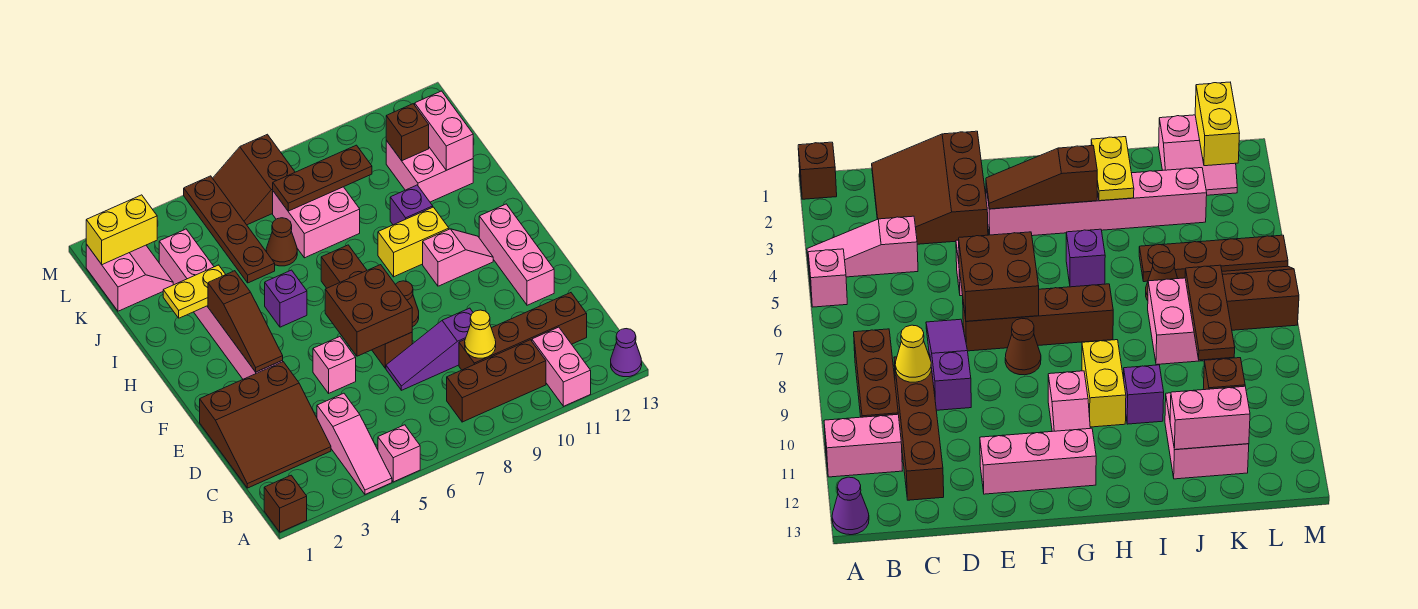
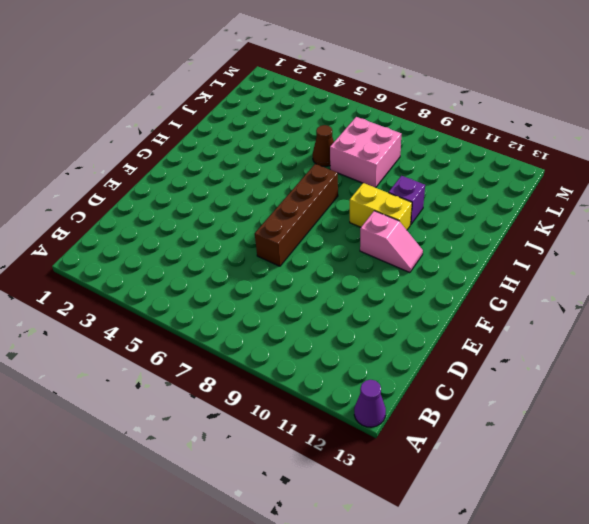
none -> brown brick A1 level 1
none -> pink slope A4:C4 level 1 top C
none -> pink brick A5 level 1
none -> pink brick A11:B11 level 1

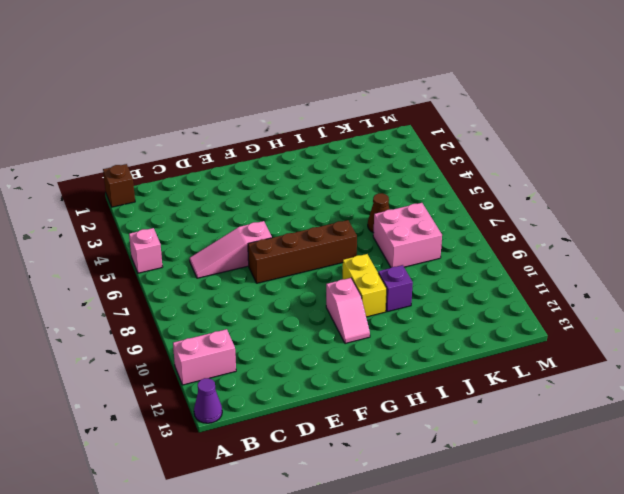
pink slope C6:E6 level 1 top E -> pink slope A4:C4 level 1 top C
none -> brown brick B8:B10 level 1
none -> brown slope C1:E3 level 1 top E
none -> brown brick C9:C12 level 1
none -> purple slope D7:D9 level 1 top 9

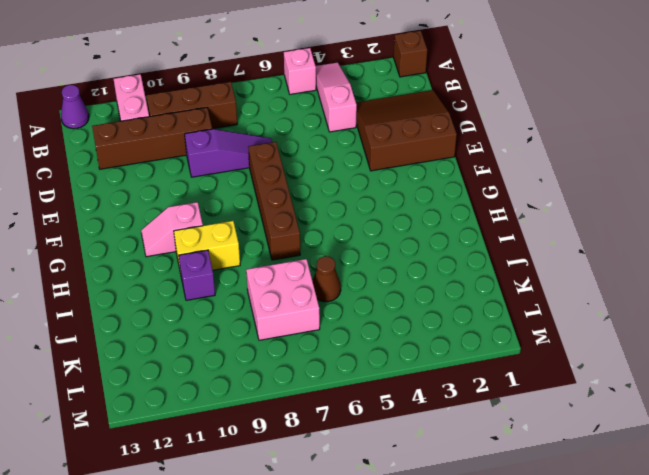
none -> pink brick E5 level 1
none -> pink brick E12:G12 level 1
none -> pink brick F3:K3 level 1
none -> brown cone F8 level 1

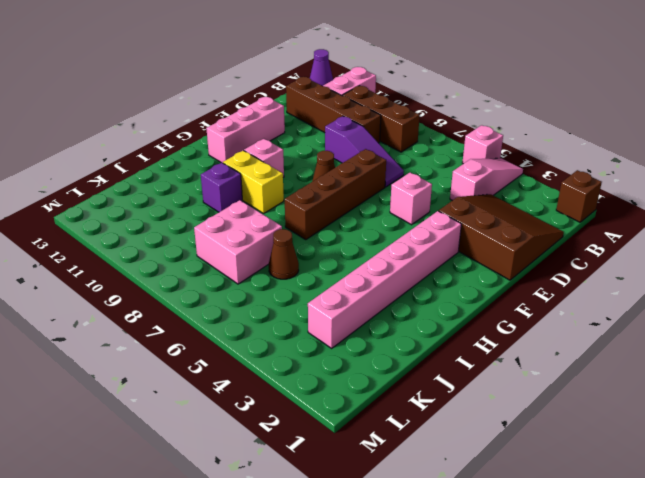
none -> purple brick H5 level 1
none -> brown plate J5:M5 level 1
none -> pink brick J11:K12 level 1
none -> pink slope K1:L2 level 1 top 1

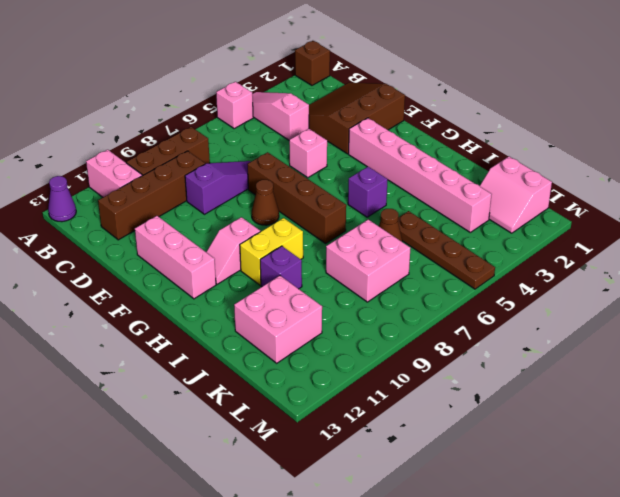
none -> brown slope L6:M7 level 1 top 7
none -> yellow cone C9 level 2
none -> brown brick E6:F7 level 2
none -> brown slope F3:H3 level 2 top H

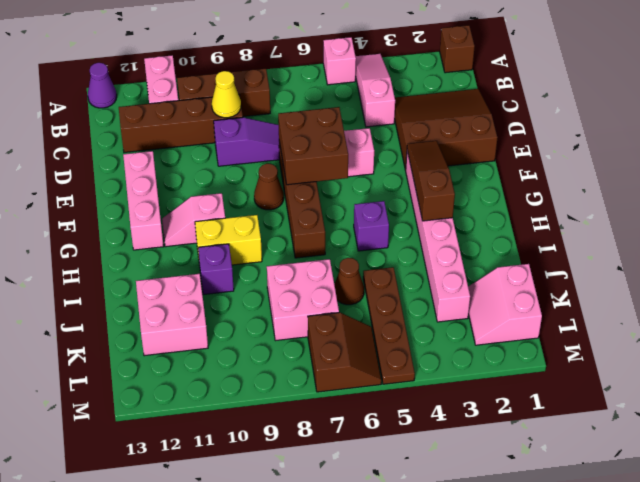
none -> yellow plate I2:I3 level 2
none -> pink brick J12:K12 level 2
none -> brown plate K7:K9 level 2
none -> brown brick K11 level 2

